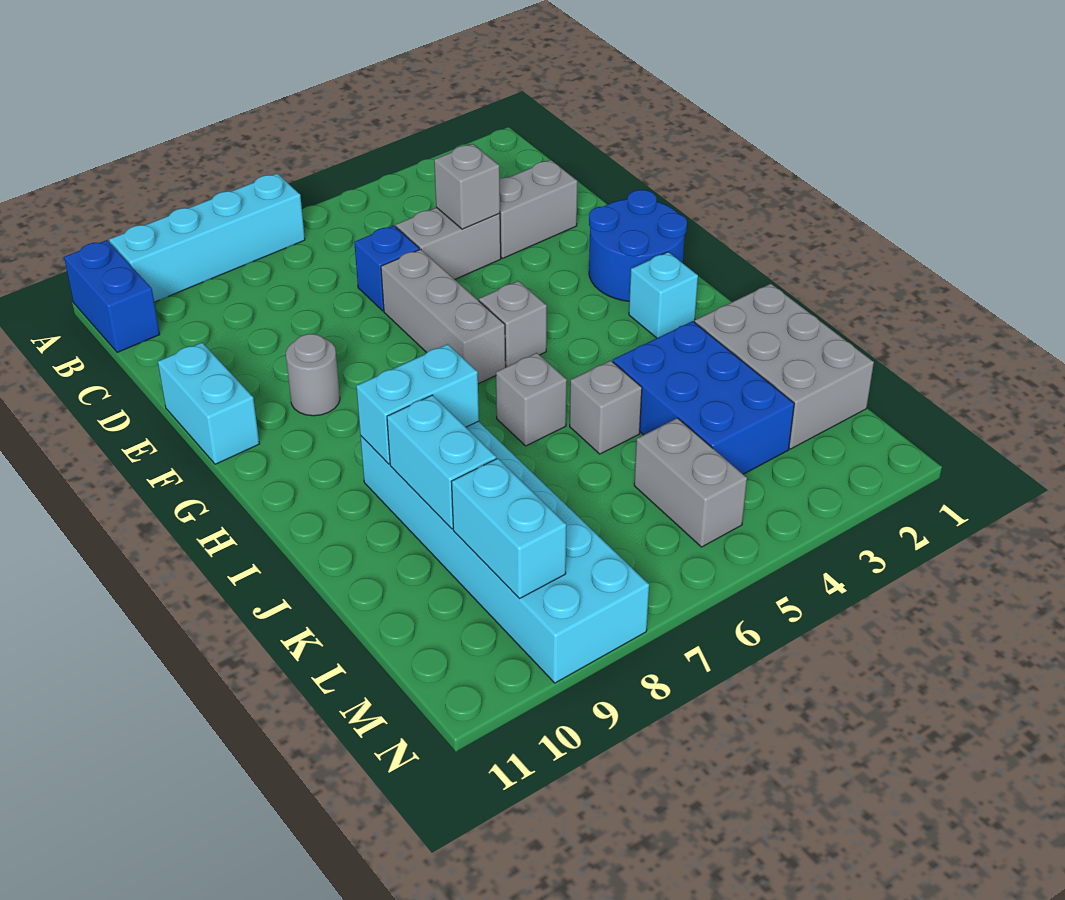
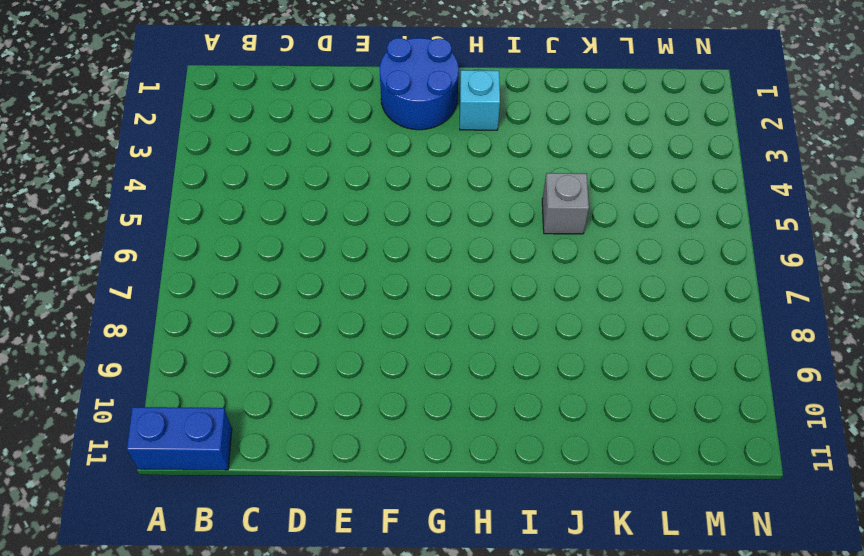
none -> cyan brick A7:A10 level 1
none -> grey brick D2:D3 level 1
none -> grey brick D4:D5 level 1

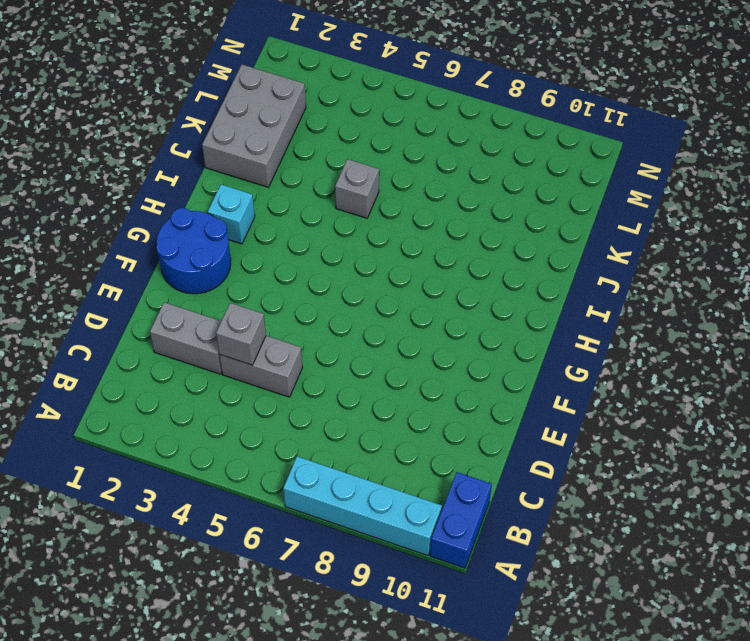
none -> blue brick D6 level 1
none -> grey brick E6:G6 level 1
none -> cyan brick E11:F11 level 1

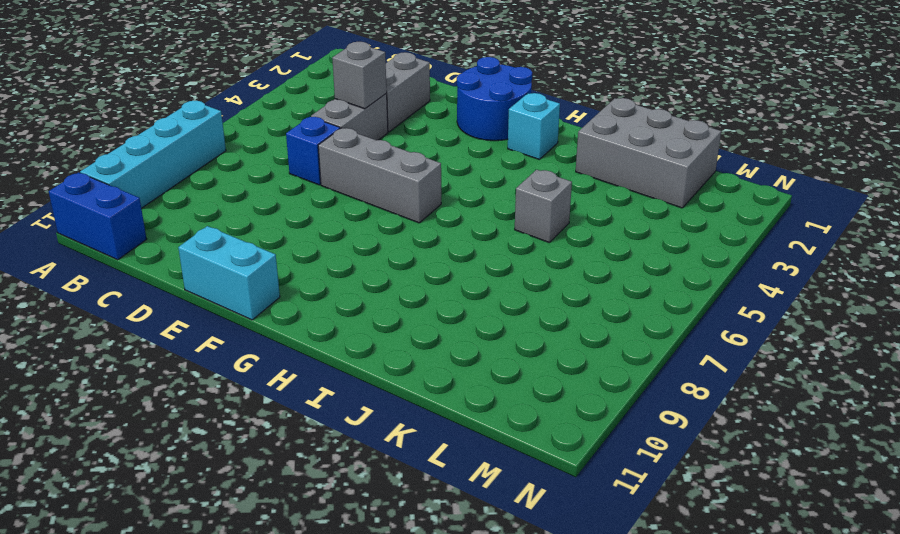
none -> grey round brick F9 level 1
none -> grey brick G5 level 1
none -> grey brick I6 level 1

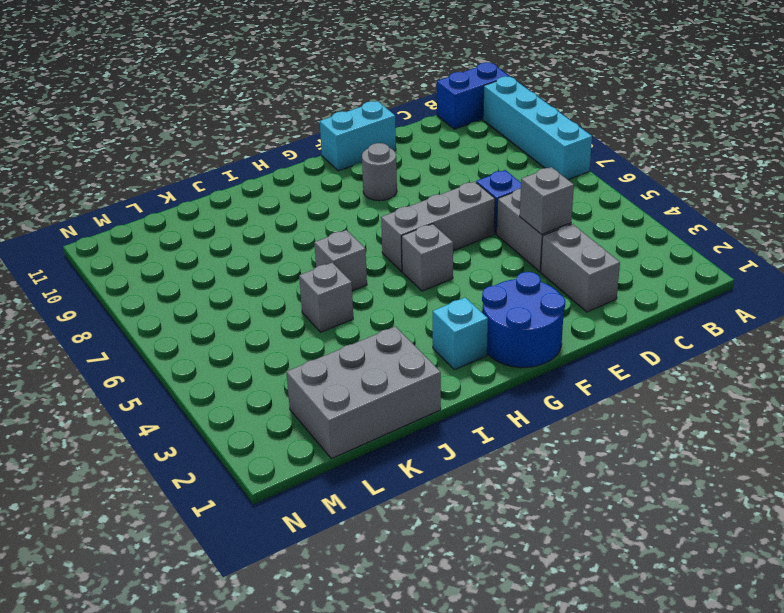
none -> cyan brick I8:N9 level 1
none -> blue brick J3:L4 level 1
none -> grey brick L5:M5 level 1

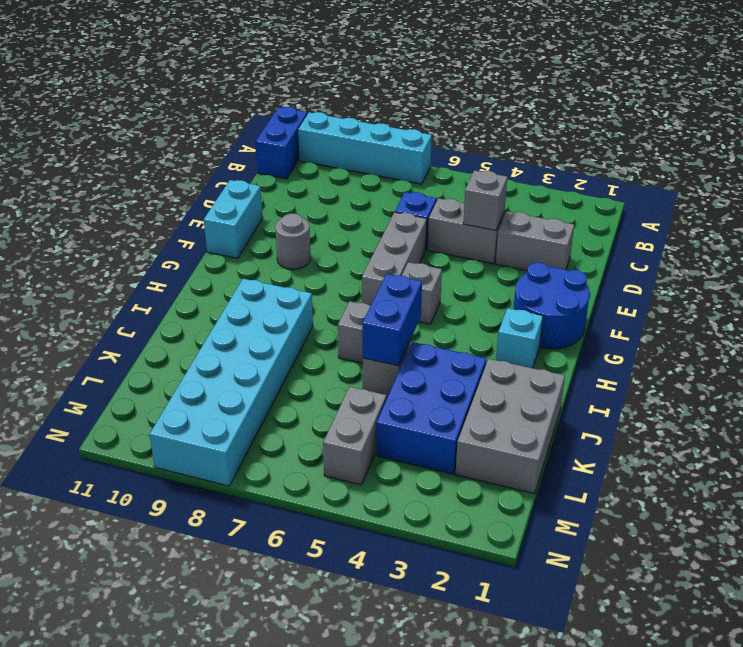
blue brick I5:J5 level 2 -> none
none -> cyan brick I8:I9 level 2
none -> cyan brick J9:K9 level 2
none -> cyan brick L9:M9 level 2

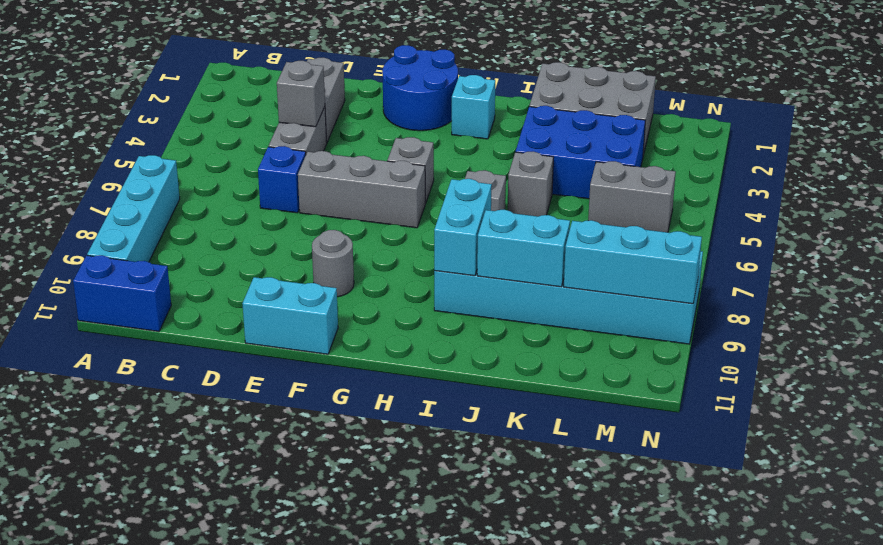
cyan brick L9:N9 level 2 -> cyan brick L9:M9 level 2

